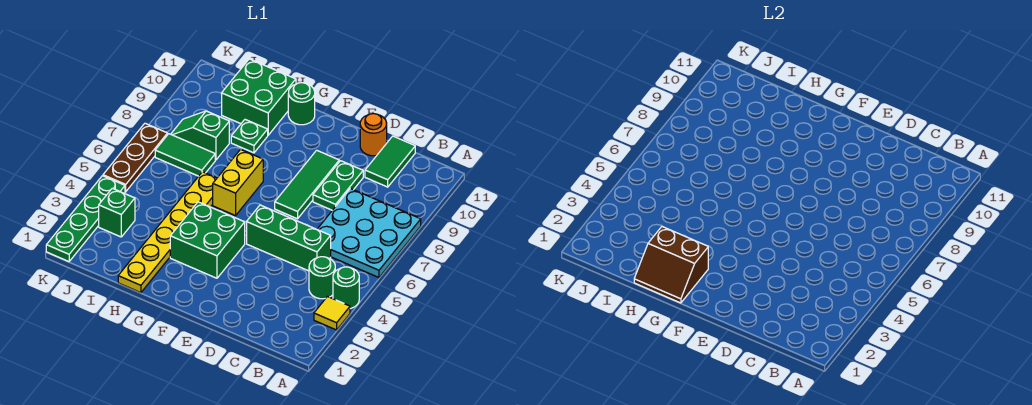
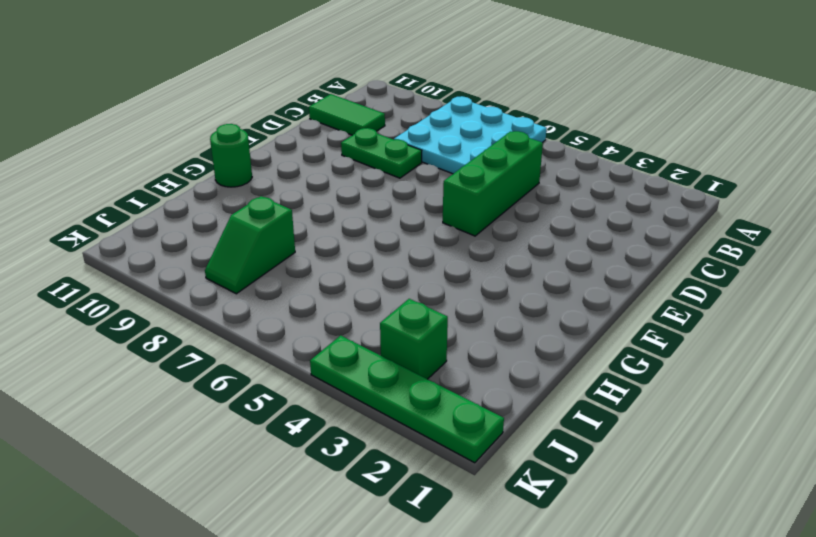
none -> yellow tile A3 level 1
none -> green round brick A4 level 1
none -> green round brick B4 level 1

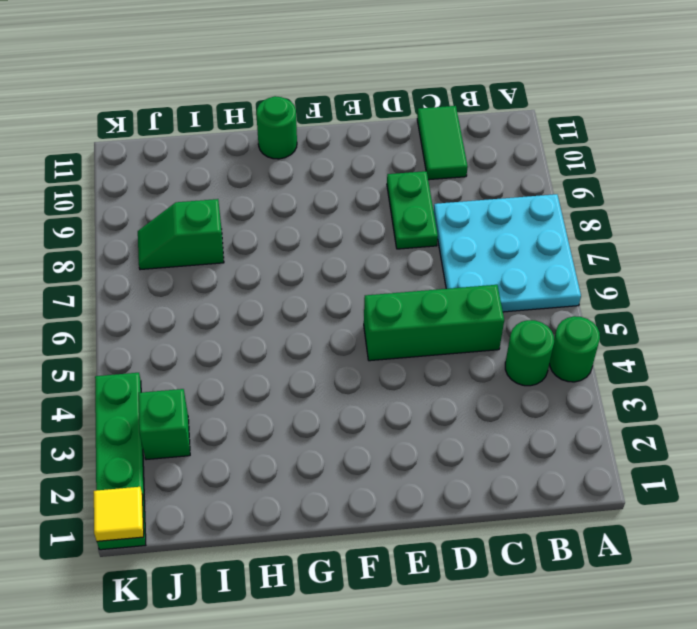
yellow tile K1 level 2 -> yellow tile A3 level 1
none -> orange round brick D11 level 1
none -> green tile E7:E9 level 1
none -> green brick F3:G4 level 1

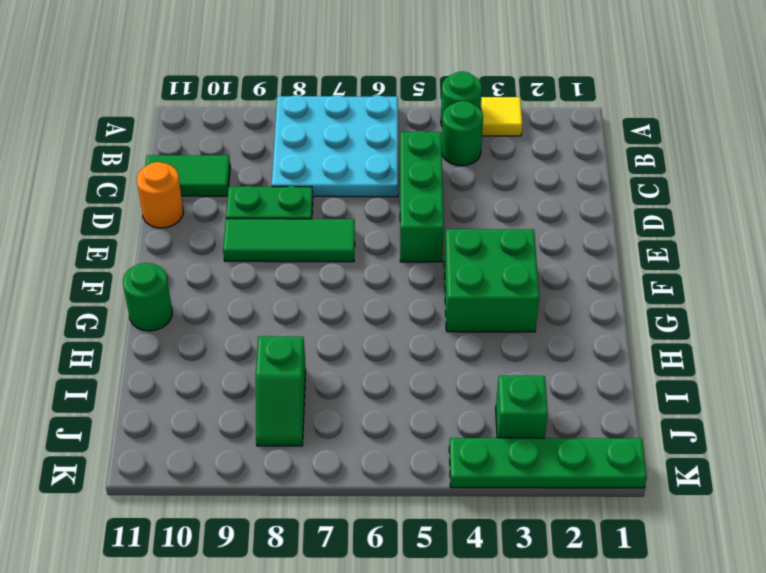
none -> yellow brick G6:G7 level 1
none -> yellow plate H1:H6 level 1
none -> green plate H9 level 1

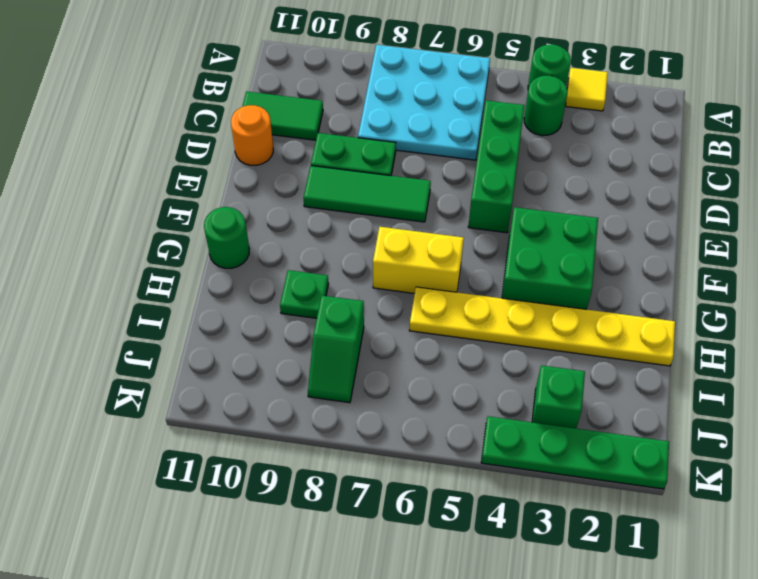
none -> green brick H10:I11 level 1
none -> green tile I7:J7 level 1
none -> brown plate K5:K7 level 1

